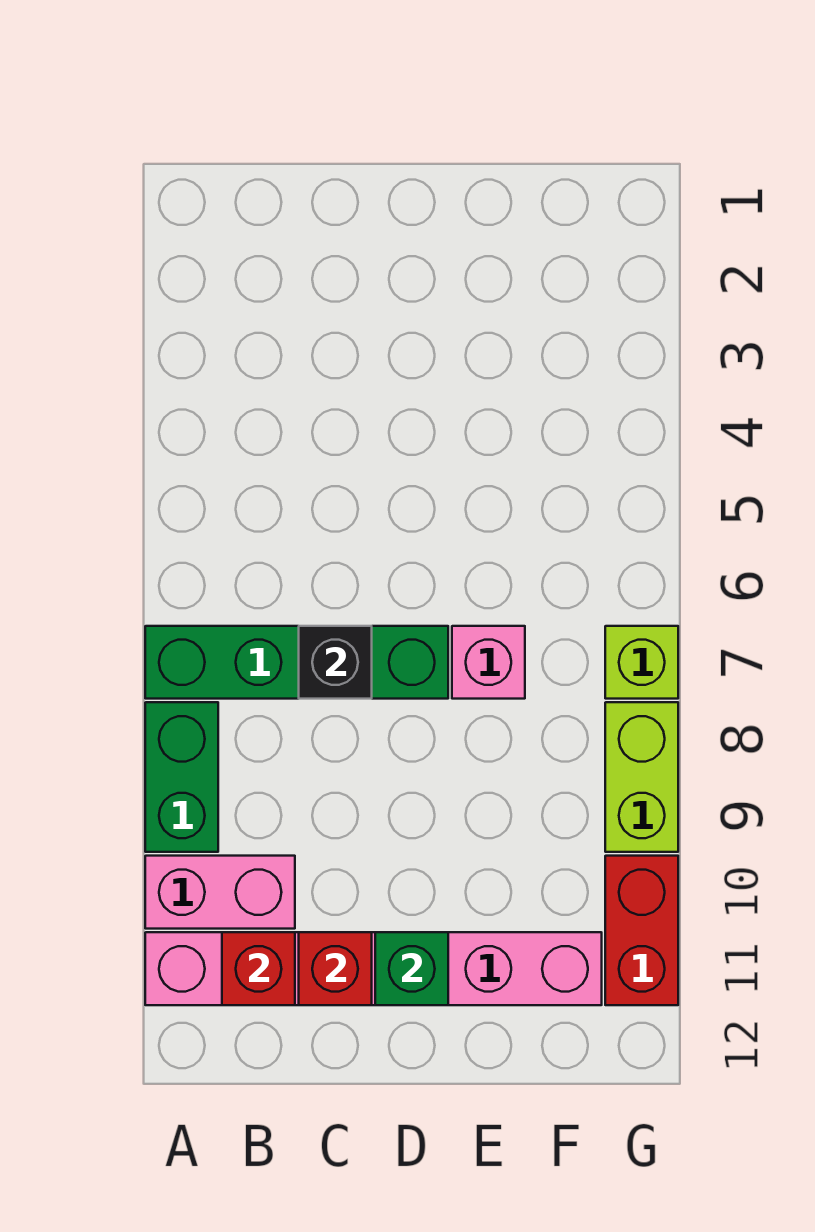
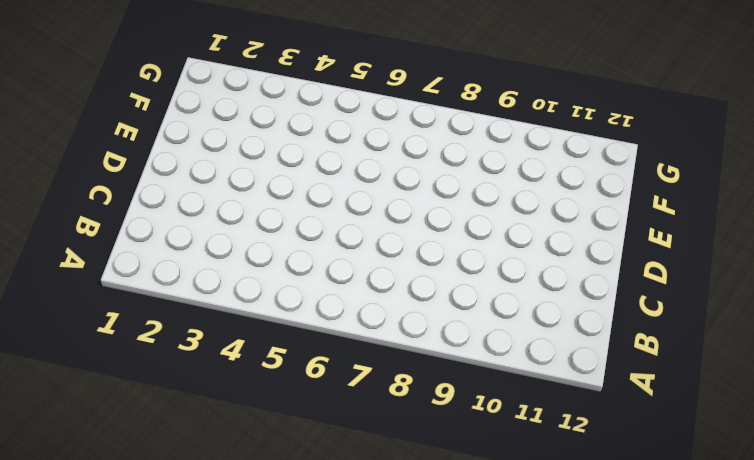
none -> green brick A7:D7 level 1
none -> green brick A8:A9 level 1
none -> pink brick A10:B10 level 1

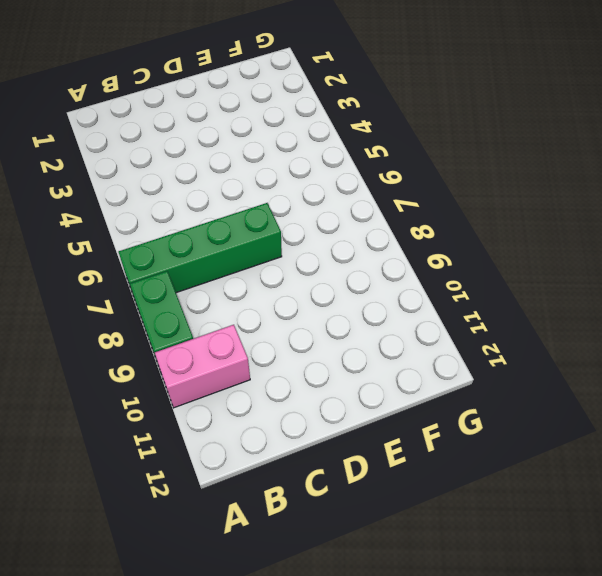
none -> pink brick A11:F11 level 1
none -> pink brick E7 level 1
none -> lime brick G7 level 1

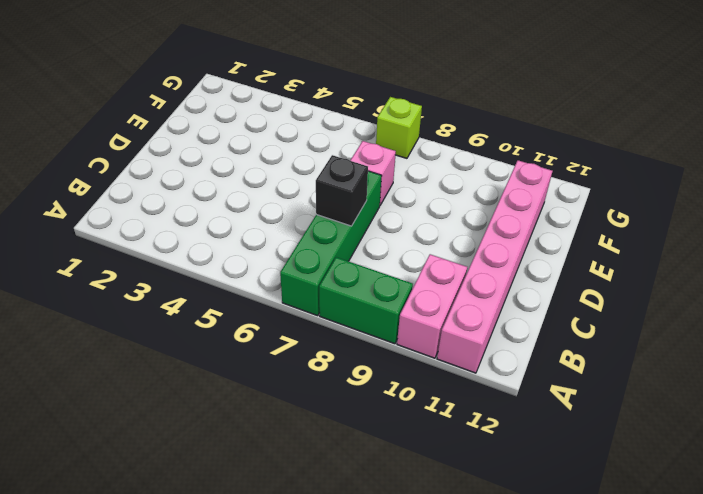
none -> lime brick G8:G9 level 1
none -> red brick G10:G11 level 1
none -> red brick B11 level 2

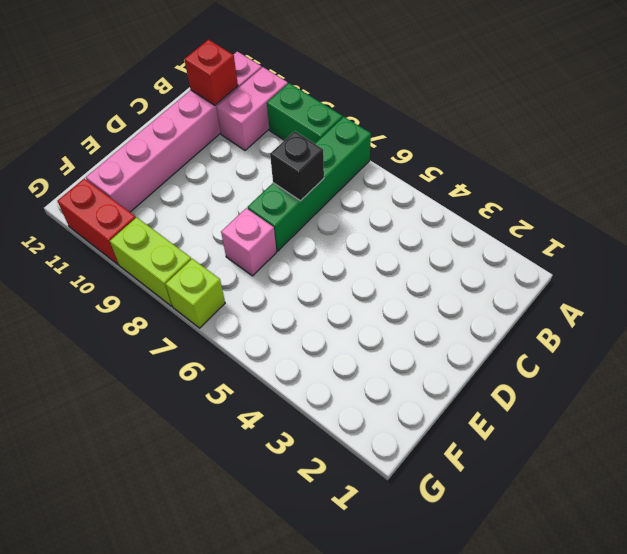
none -> red brick C11 level 2
none -> green brick D11 level 2

